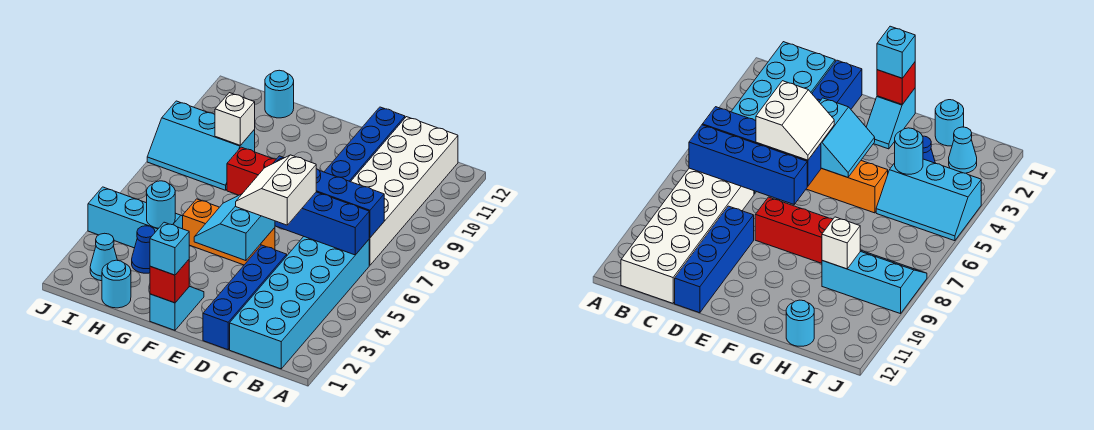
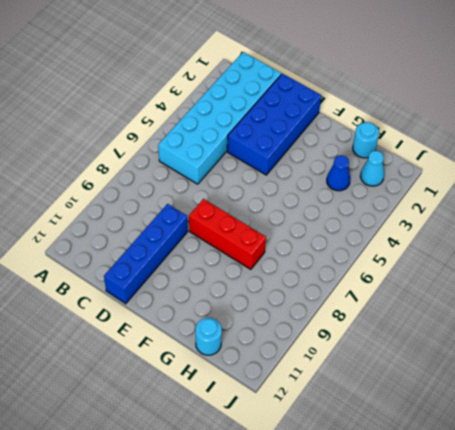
blue brick D1:E4 level 1 -> blue brick D1:D4 level 1
none -> white brick B7:C12 level 1
none -> orange brick E5:G5 level 1
none -> cyan slope F1:F2 level 1 top 1

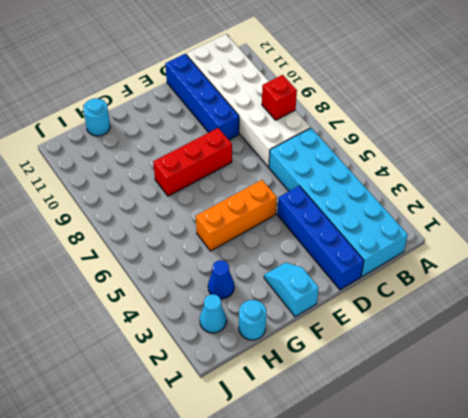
red brick B8 level 2 -> red brick F1 level 2
none -> cyan slope H4:J5 level 1 top 4
none -> cyan slope H8:J9 level 1 top 9
none -> blue brick B6:E6 level 2

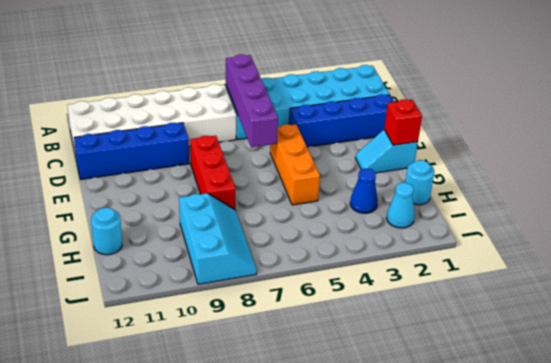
purple brick B6:E6 level 2 -> blue brick B6:E6 level 2
none -> cyan slope H4:J5 level 1 top 4
none -> blue brick B7:E7 level 2
none -> cyan slope E4:F5 level 2 top E

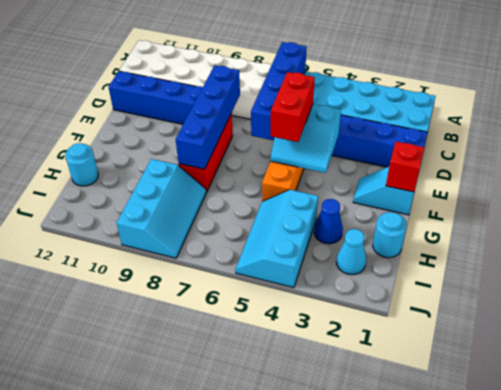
blue brick D8:G8 level 2 -> blue brick B7:E7 level 2
red brick E5:F5 level 3 -> white slope D5:E6 level 3 top D
none -> cyan round brick H4 level 2
none -> white brick H9 level 2
none -> cyan brick F1 level 3

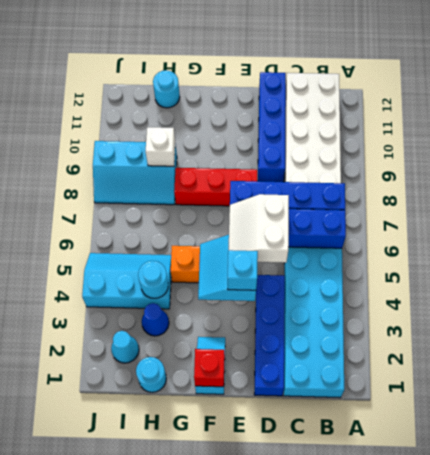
cyan brick E4 level 3 -> cyan brick F1 level 3

